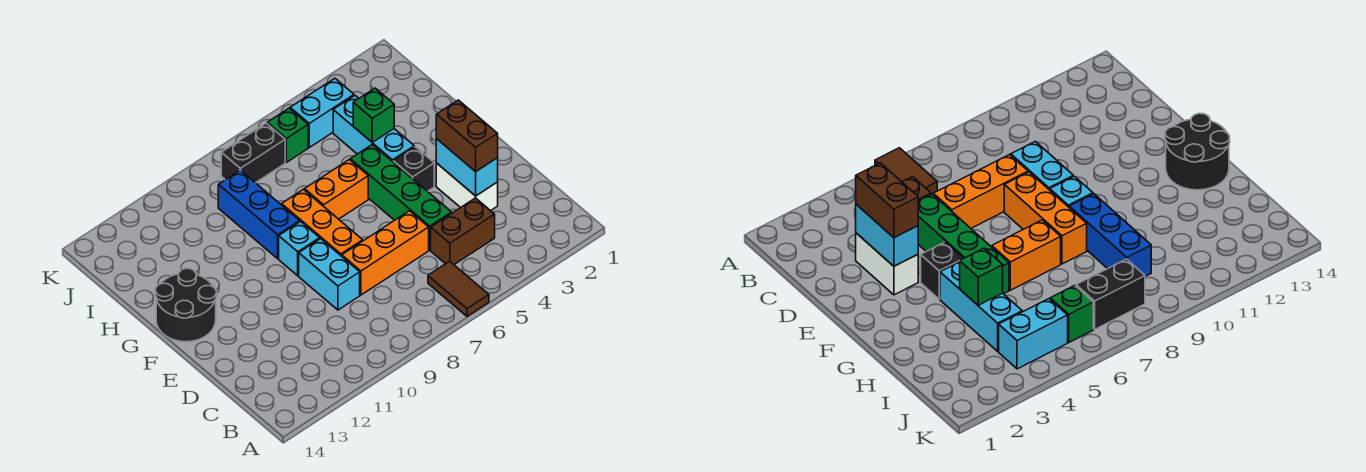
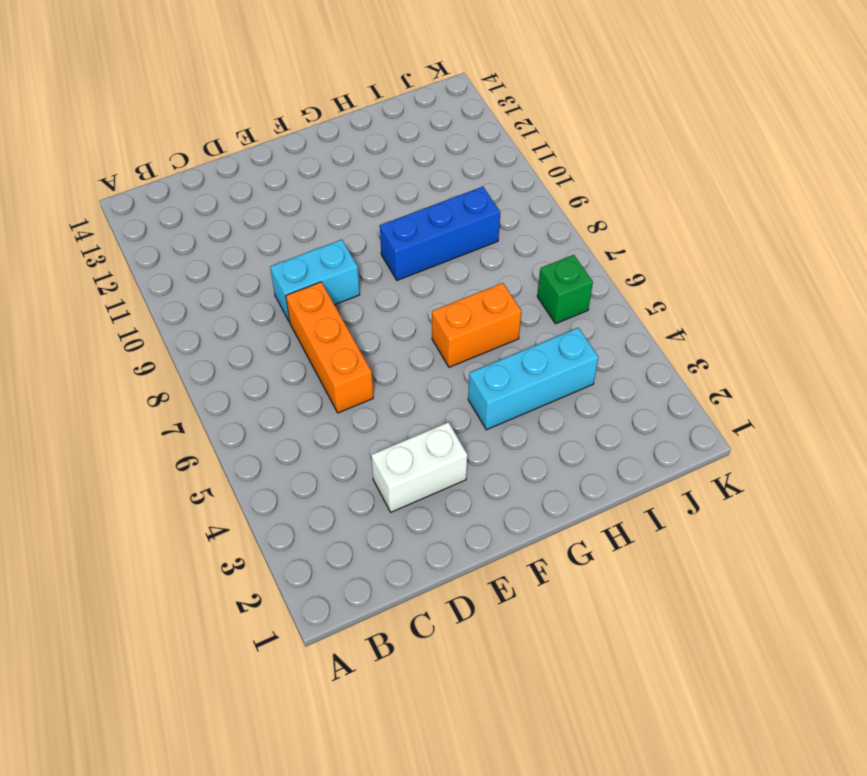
orange brick G6:H6 level 1 -> orange brick G6:G7 level 1
none -> brown tile A6:B6 level 1
none -> brown brick C4:C5 level 1
none -> green brick D5:G5 level 1

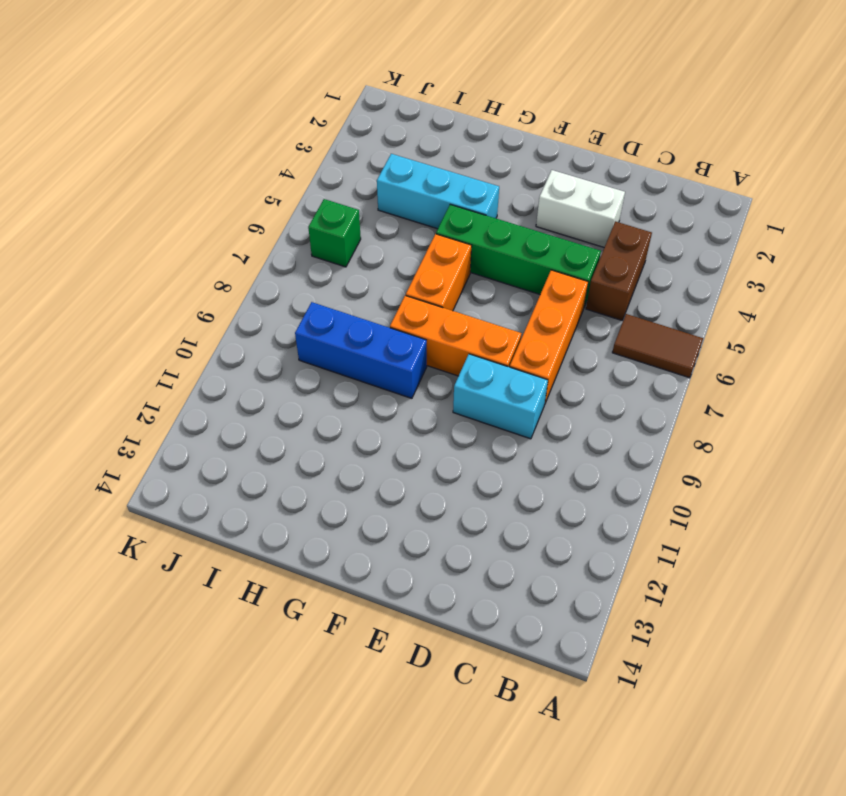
none -> black brick F4 level 1
none -> cyan brick F9 level 1
none -> black round brick F13:G14 level 1

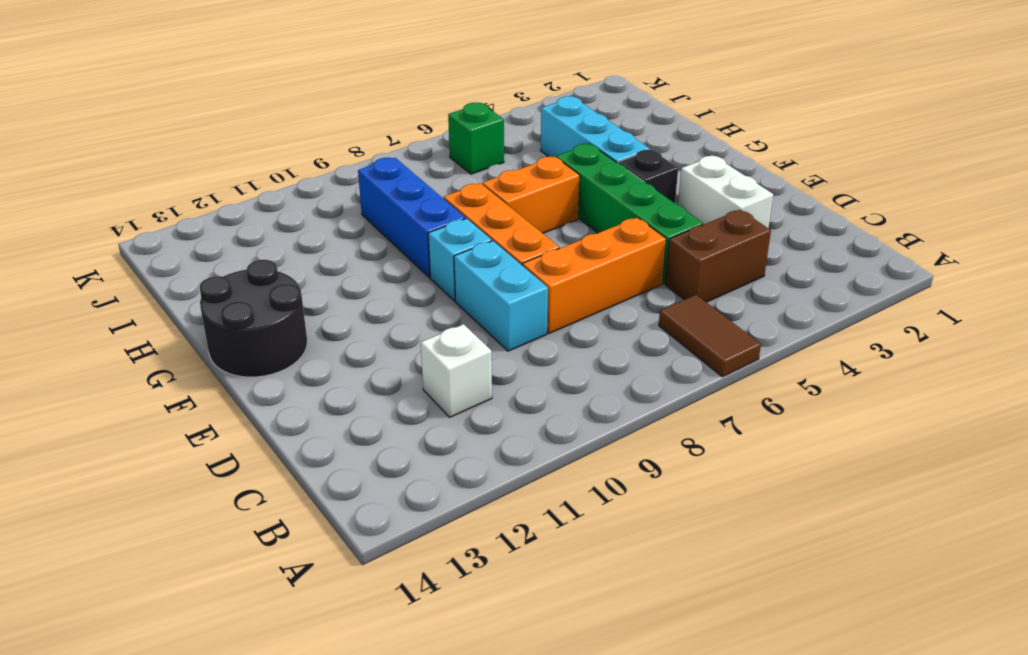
white brick C11 level 1 -> none
none -> cyan brick J4:J5 level 1
none -> black brick J7:J8 level 1
none -> cyan brick D3:E3 level 2

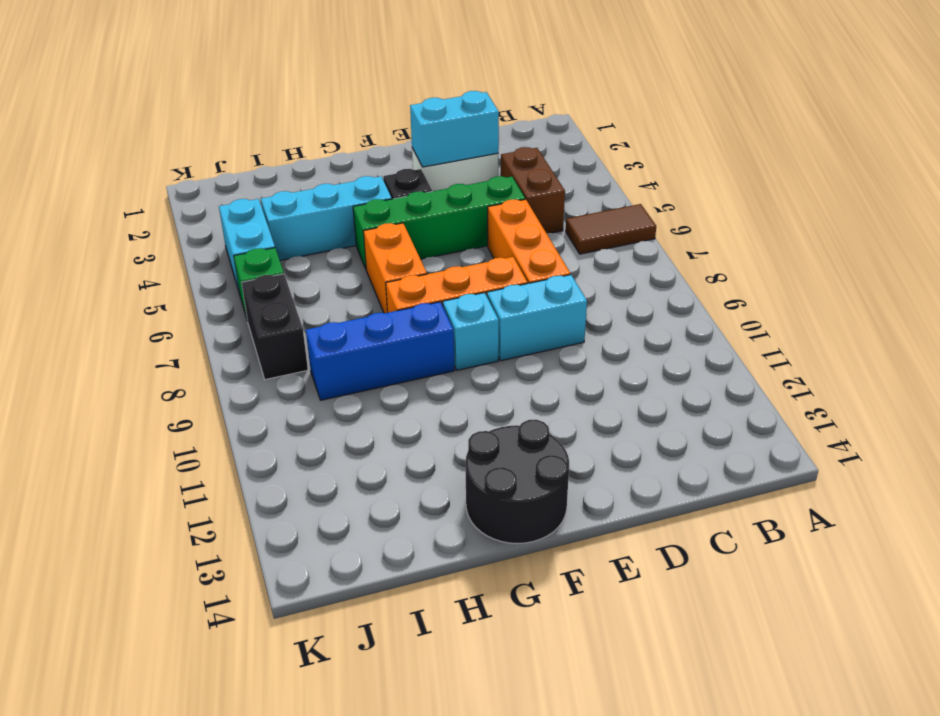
none -> green brick H4 level 2
none -> brown brick D3:E3 level 3

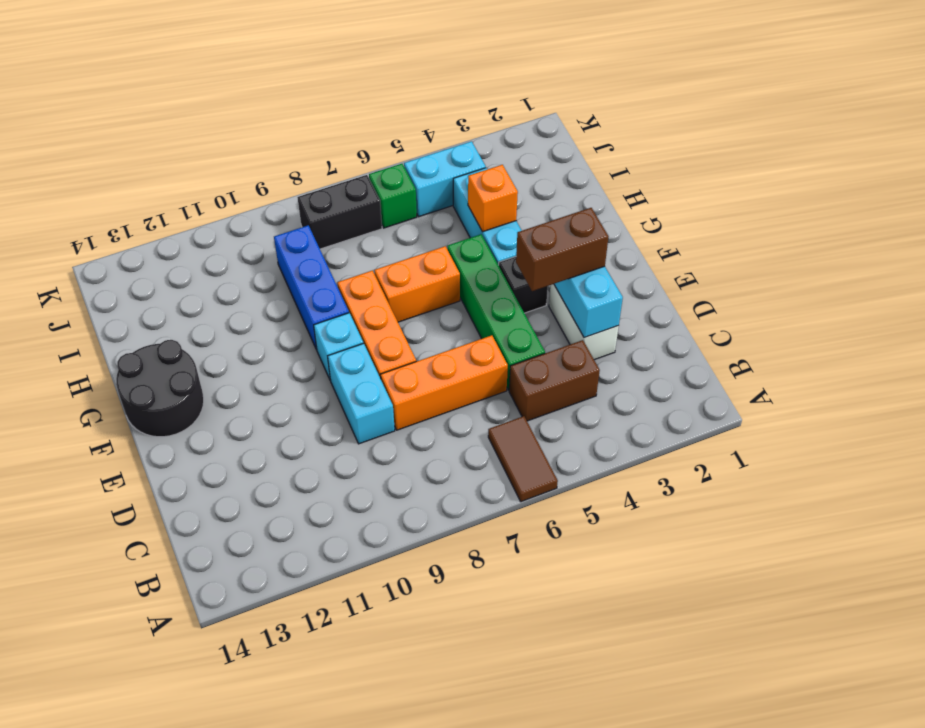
brown brick E3:E4 level 3 -> brown brick D3:E3 level 3
orange brick H4 level 2 -> green brick H4 level 2

